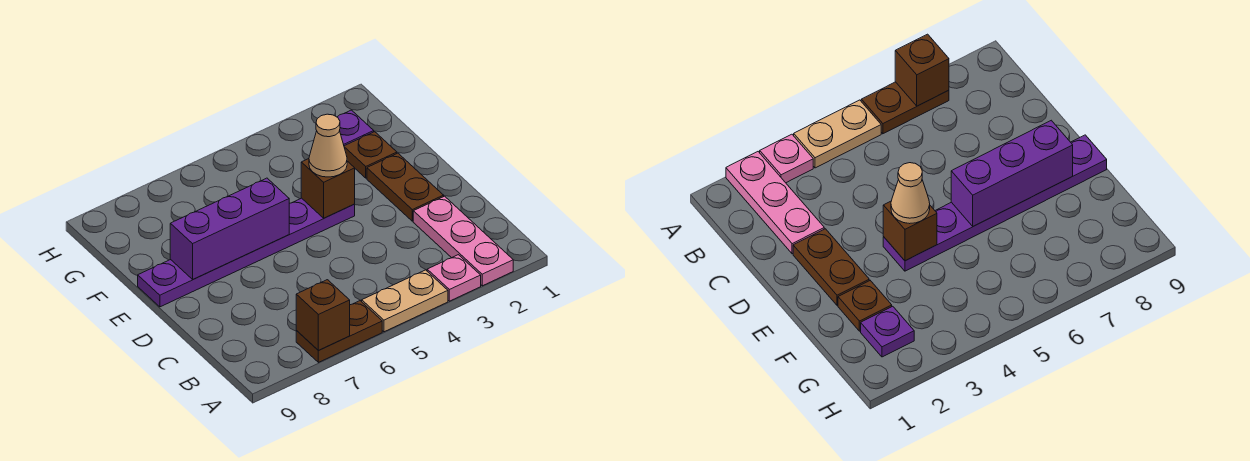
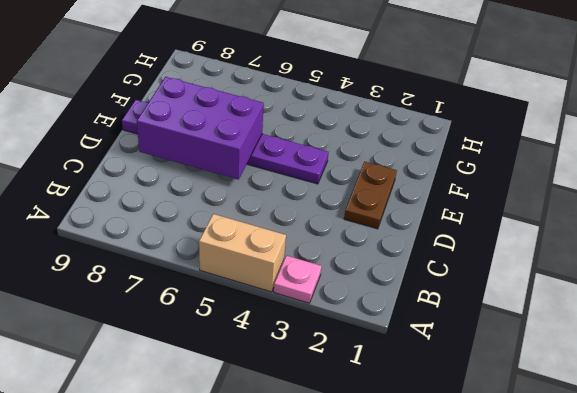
tan brick A4:A5 level 1 -> tan plate A4:A5 level 1
purple brick D6:E8 level 2 -> purple brick E6:E8 level 2
none -> pink plate A2:C2 level 1
none -> brown plate A6:A7 level 1
none -> brown plate F2 level 1

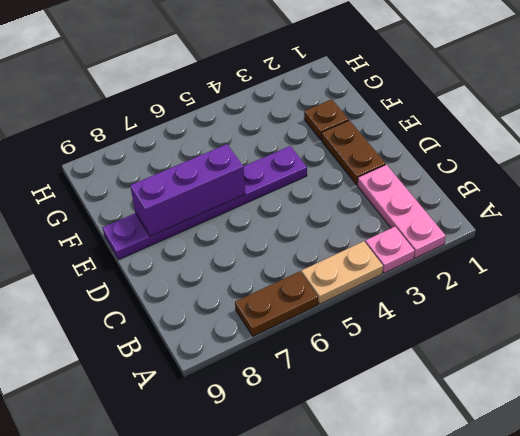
none -> purple plate G2 level 1
none -> brown brick A7 level 2
none -> brown brick E4 level 2

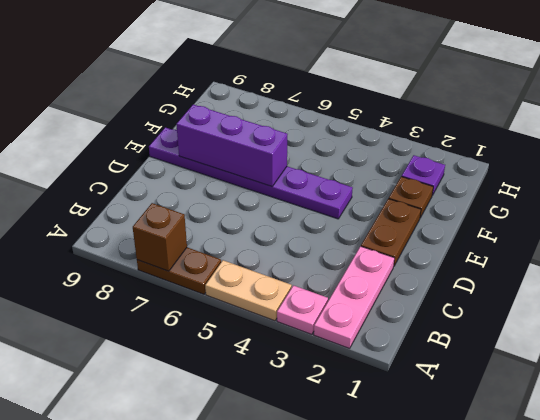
none -> brown brick E4 level 2
none -> tan cone E4 level 3

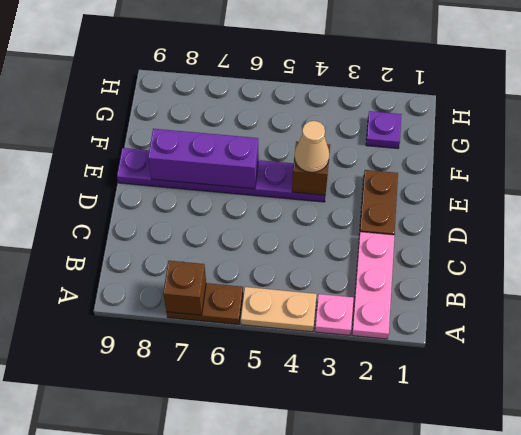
none -> brown plate F2 level 1

